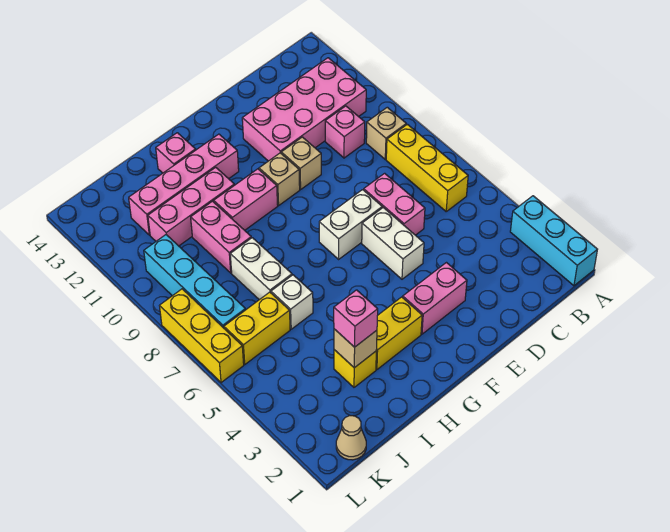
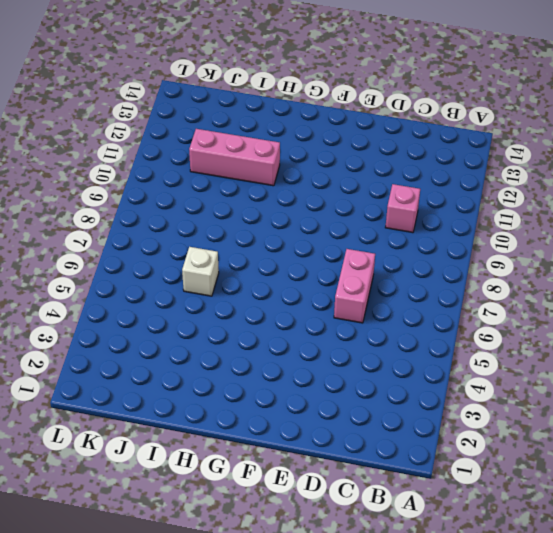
none -> cyan brick A1:A3 level 1
none -> yellow brick B6:B8 level 1
none -> tan brick B9 level 1

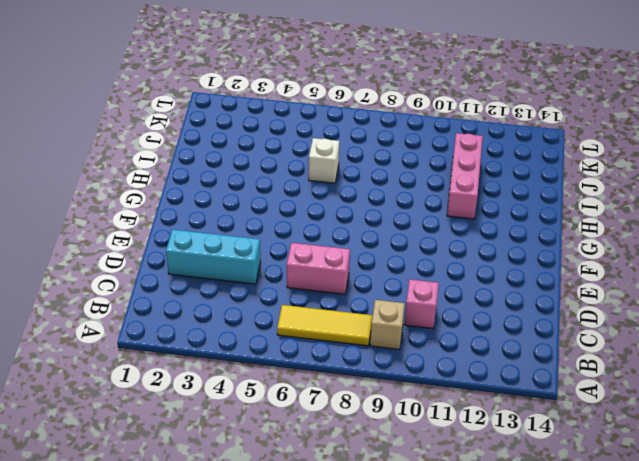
yellow tile B6:B8 level 1 -> yellow brick B6:B8 level 1
cyan brick D2:D4 level 1 -> cyan brick A1:A3 level 1
none -> pink brick B11:E12 level 1
none -> pink brick E3:F3 level 1
none -> white brick E5:E6 level 1

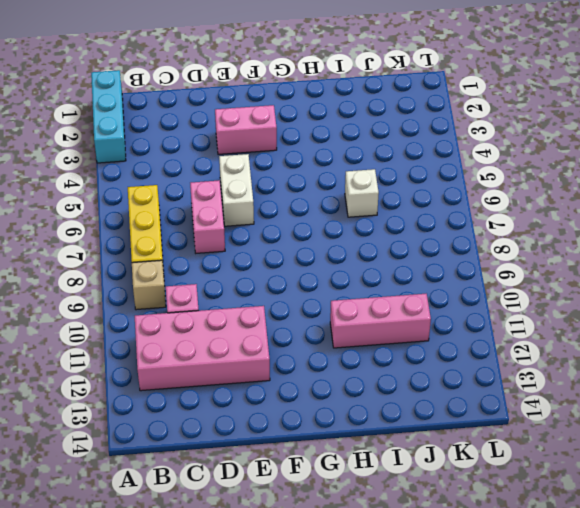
none -> white brick E7:F7 level 1
none -> tan brick E10 level 1
none -> tan brick F10 level 1

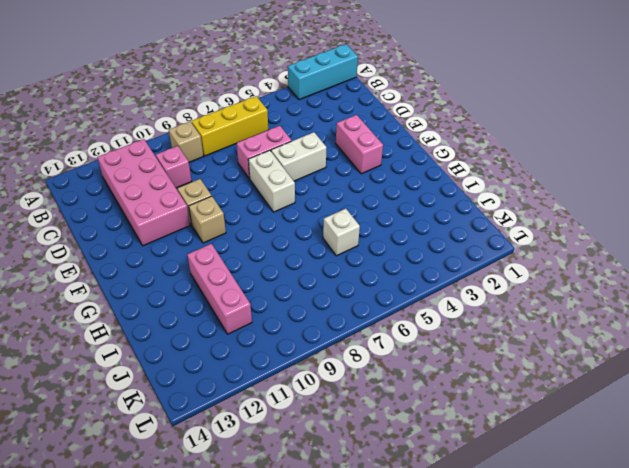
none -> yellow brick G3:H3 level 1
none -> pink brick G10:H10 level 1
none -> pink brick G12:J12 level 1

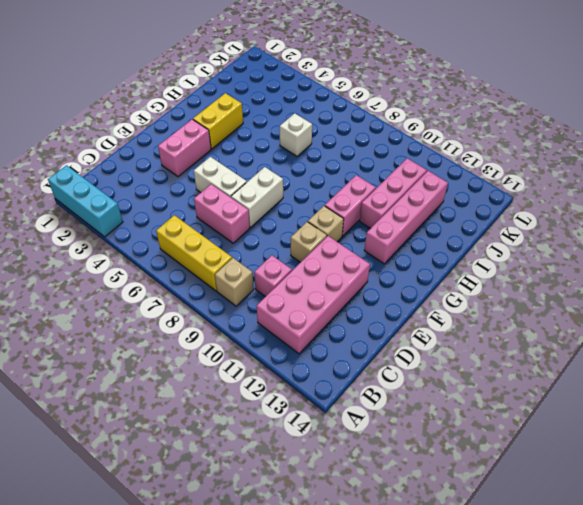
none -> pink brick H13 level 1
none -> yellow brick I3 level 1
none -> white brick I7:I8 level 1

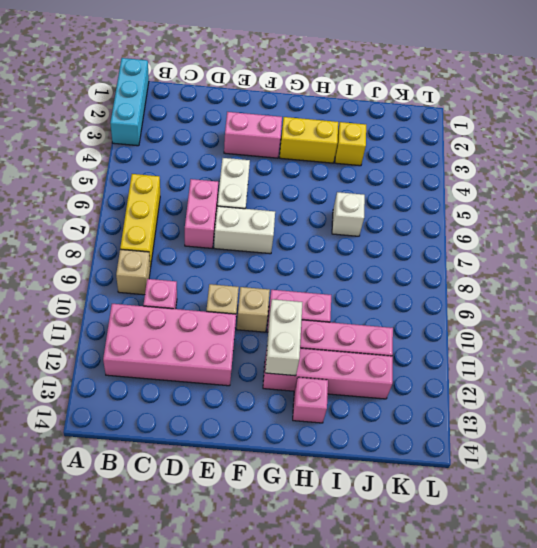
white brick G11:G12 level 2 -> white brick I7:I8 level 1
none -> pink brick I9:I10 level 1
none -> yellow brick J6:K6 level 1
none -> tan cone K1 level 1

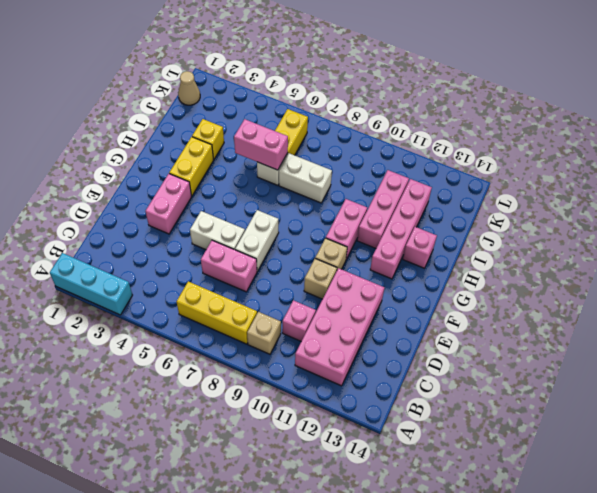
pink brick I5:I6 level 2 -> pink brick I9:I10 level 1
none -> cyan brick K7:K10 level 1
none -> yellow brick L6:L8 level 1
none -> tan brick I3 level 2

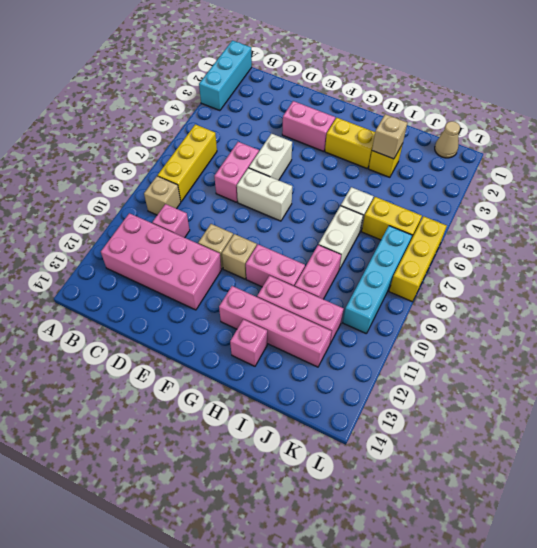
none -> pink brick I3 level 3

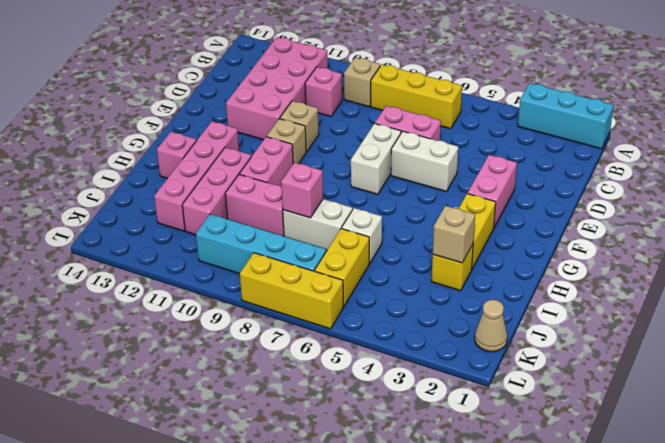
pink brick I8 level 2 -> pink brick I3 level 3

